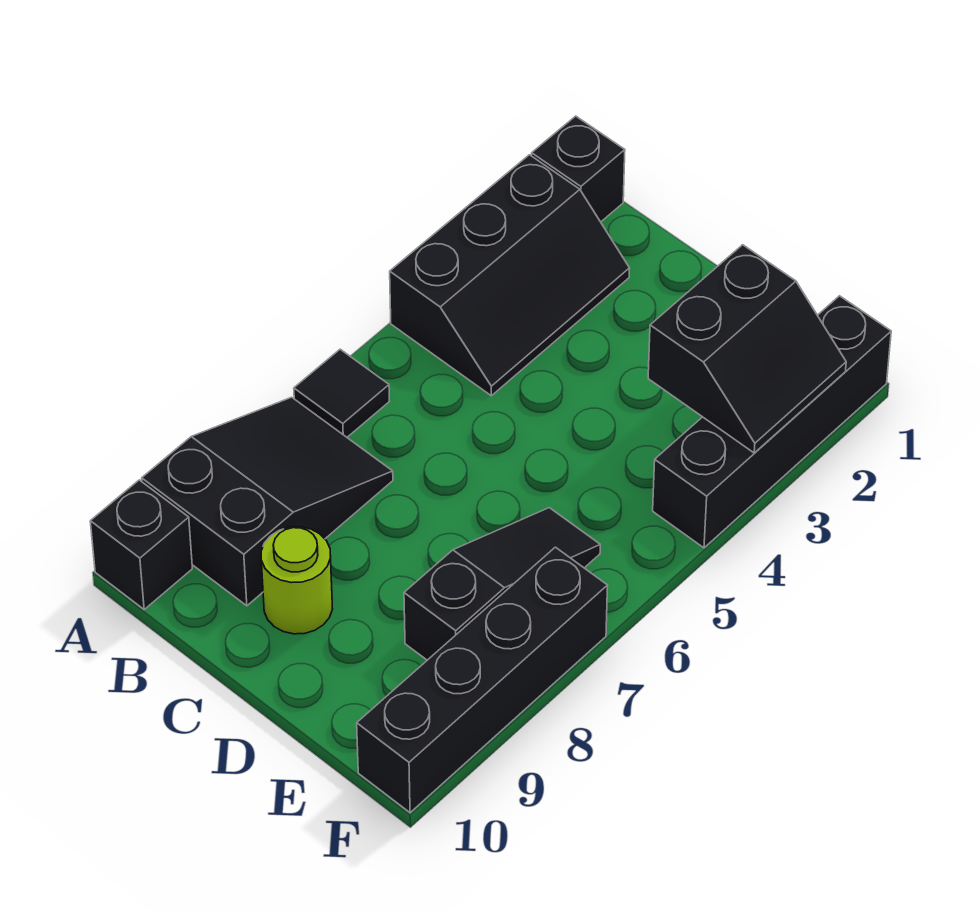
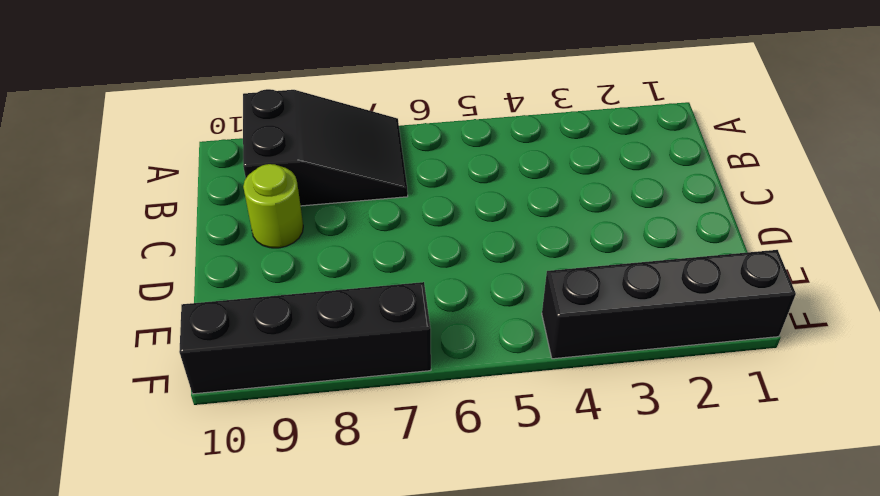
none -> black brick A1 level 1
none -> black slope A2:B4 level 1 top A

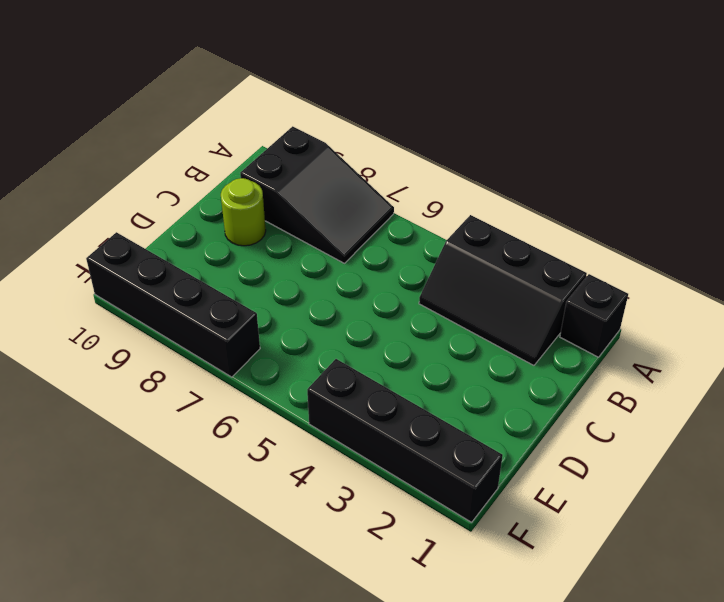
none -> black tile A6 level 1
none -> black brick A10 level 1

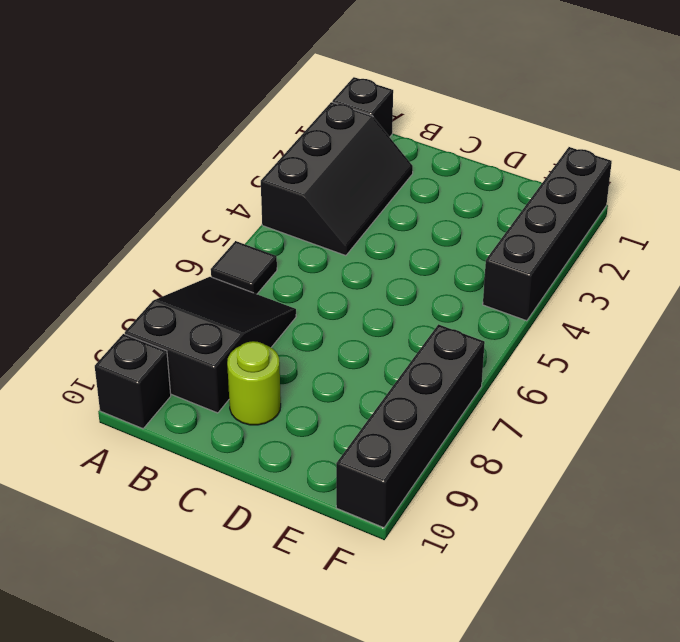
none -> black slope E6:E8 level 1 top 8
none -> black slope E2:F3 level 2 top E

